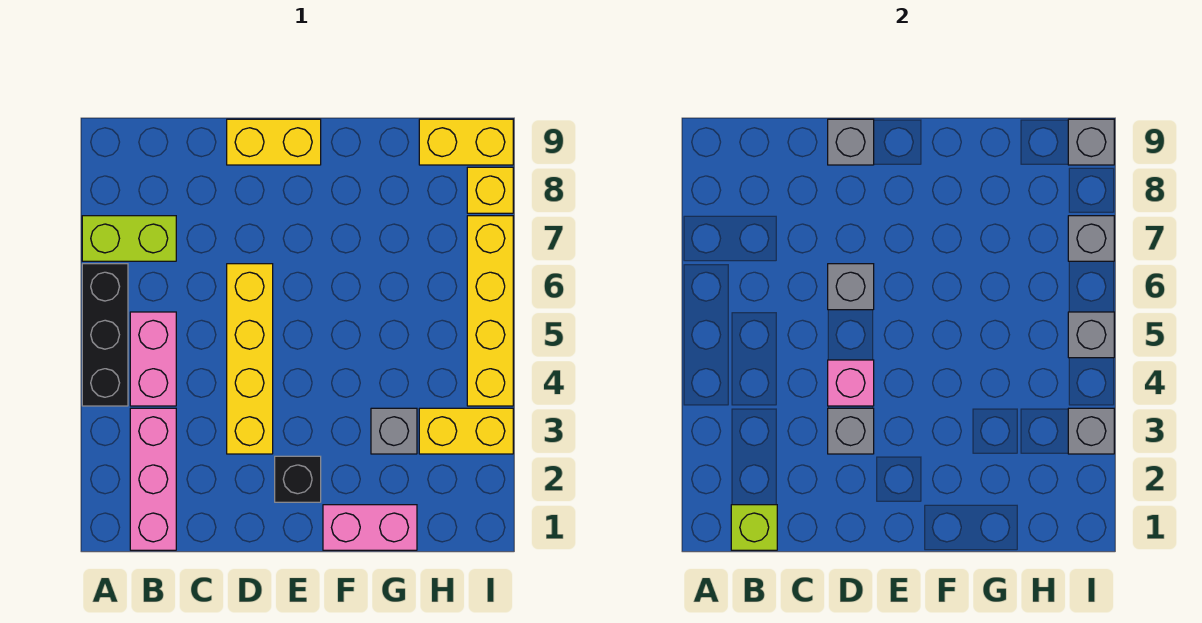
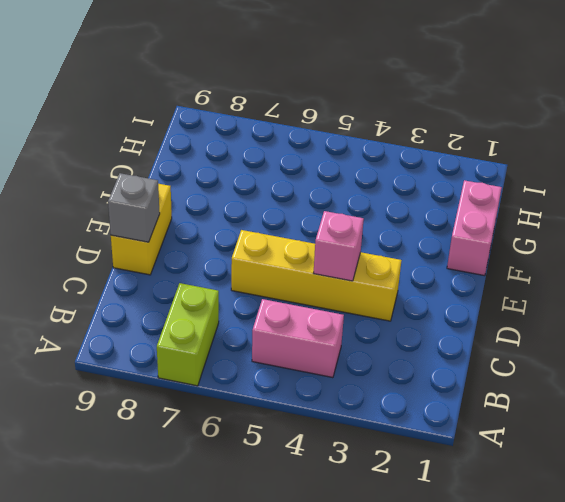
none -> black brick A4:A6 level 1
none -> pink brick B1:B3 level 1
none -> black brick E2 level 1

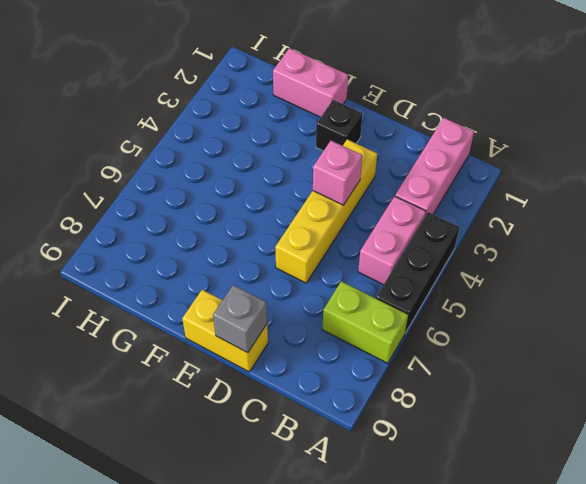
none -> grey brick G3 level 1
none -> yellow brick H3:I3 level 1
none -> yellow brick H9:I9 level 1

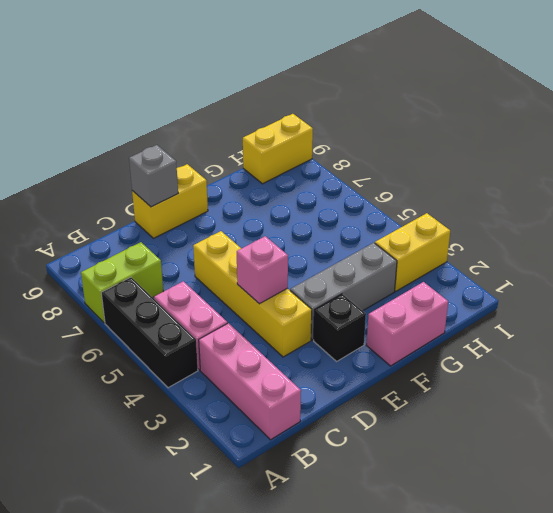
grey brick E3:G3 level 1 -> grey brick G3 level 1
none -> yellow brick I4:I7 level 1
none -> yellow brick I8 level 1
none -> lime brick B1 level 2

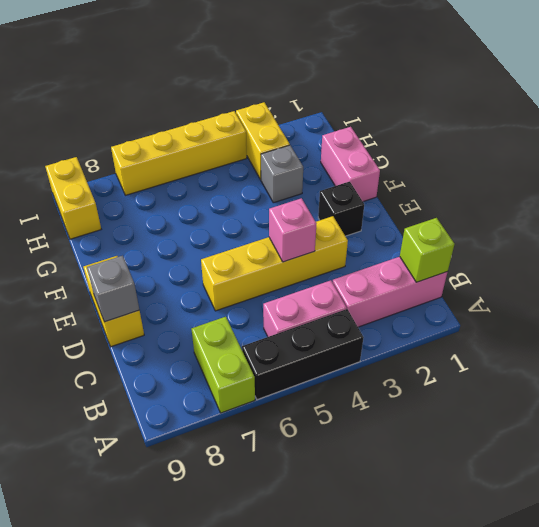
none -> yellow brick I8 level 1
none -> grey brick D3 level 2
none -> grey brick D6 level 2

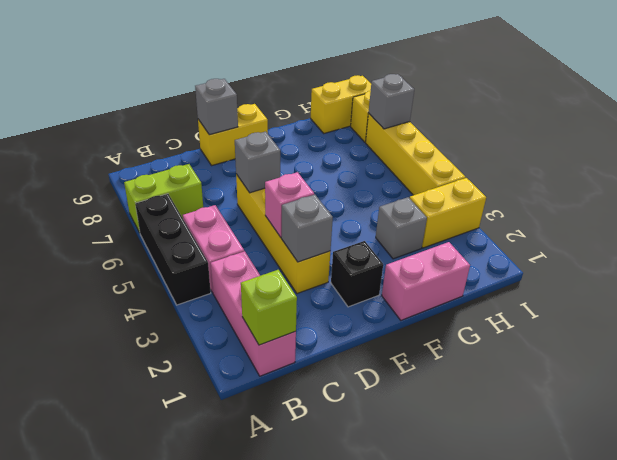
none -> grey brick I3 level 2
none -> grey brick I5 level 2
none -> grey brick I9 level 2

